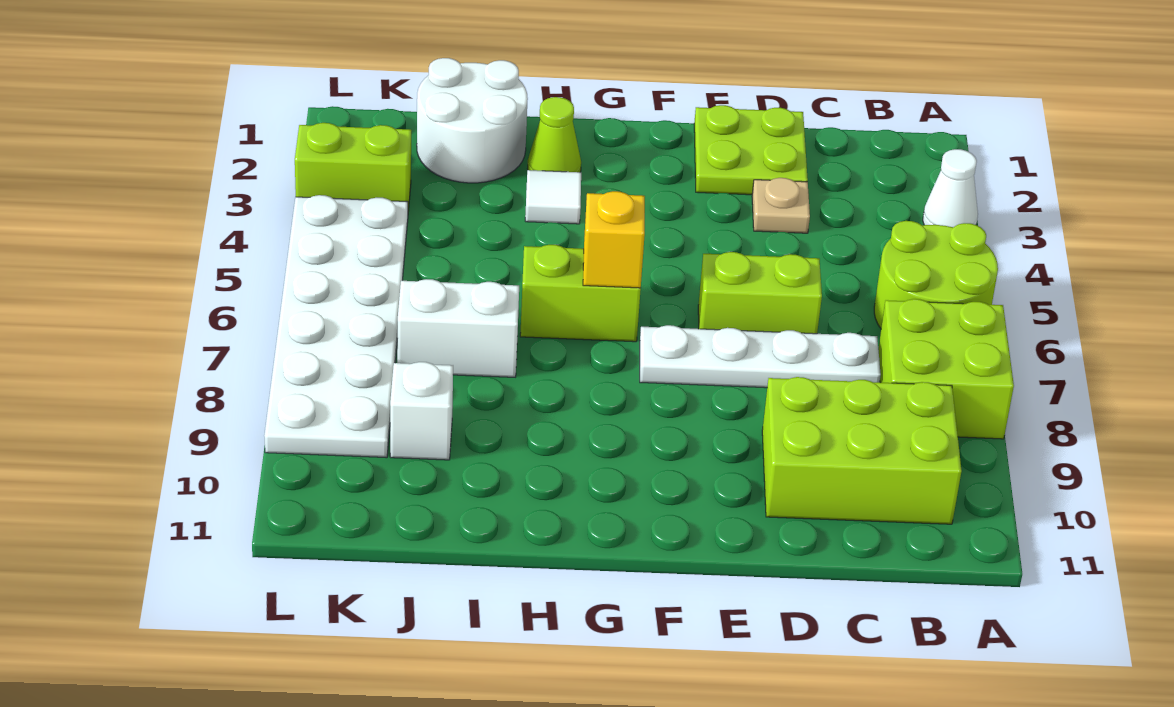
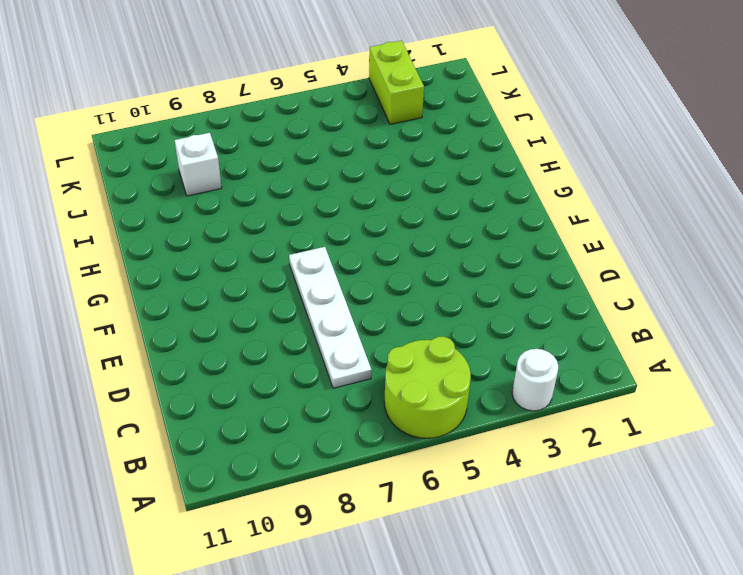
white round brick A3 level 1 -> white cone A3 level 1
none -> lime brick A7:B8 level 1
none -> lime brick B9:D10 level 1
none -> lime plate D1:E2 level 1

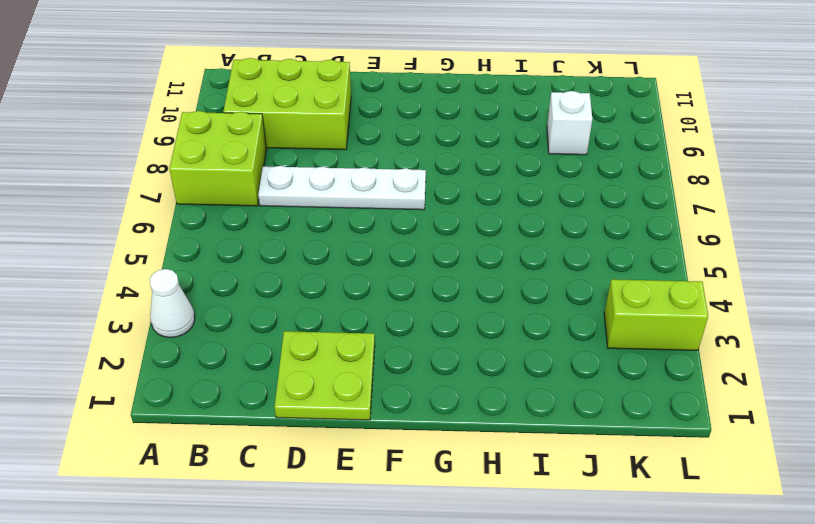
none -> lime round brick A5:B6 level 1
none -> tan plate D3 level 1
none -> lime brick D6:E6 level 1

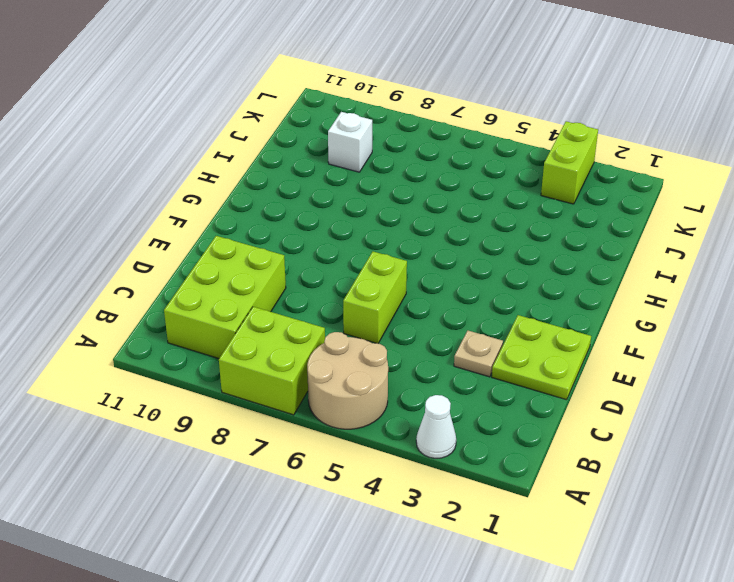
tan round brick A5:B6 level 1 -> lime round brick A5:B6 level 1
none -> white plate C7:F7 level 1
none -> lime brick G6:H6 level 1
none -> lime cone H2 level 1

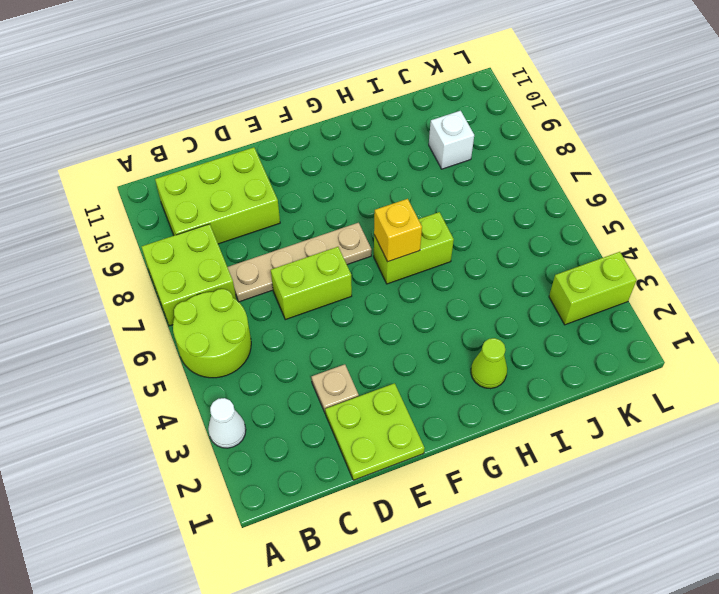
tan plate C7:F7 level 1 -> white plate C7:F7 level 1
none -> white tile H3 level 1
none -> white round brick I1:J2 level 1
none -> white brick I7:J7 level 1

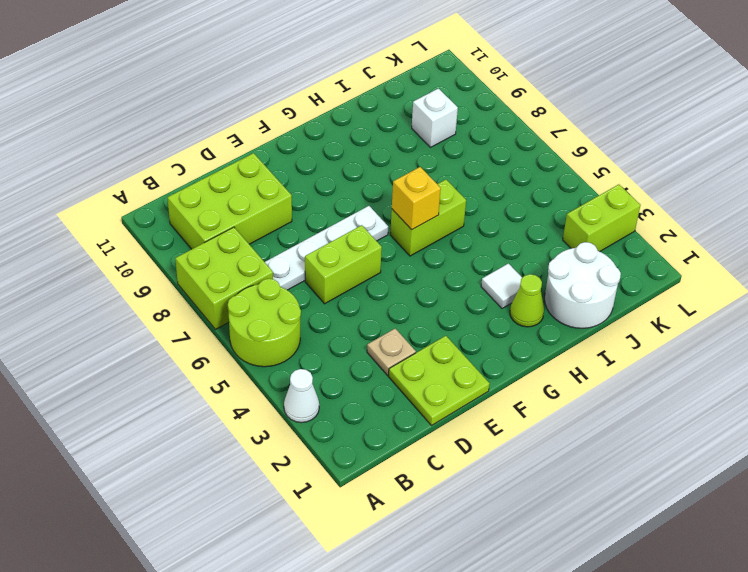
none -> white brick I7:J7 level 1
none -> white plate K4:L9 level 1

